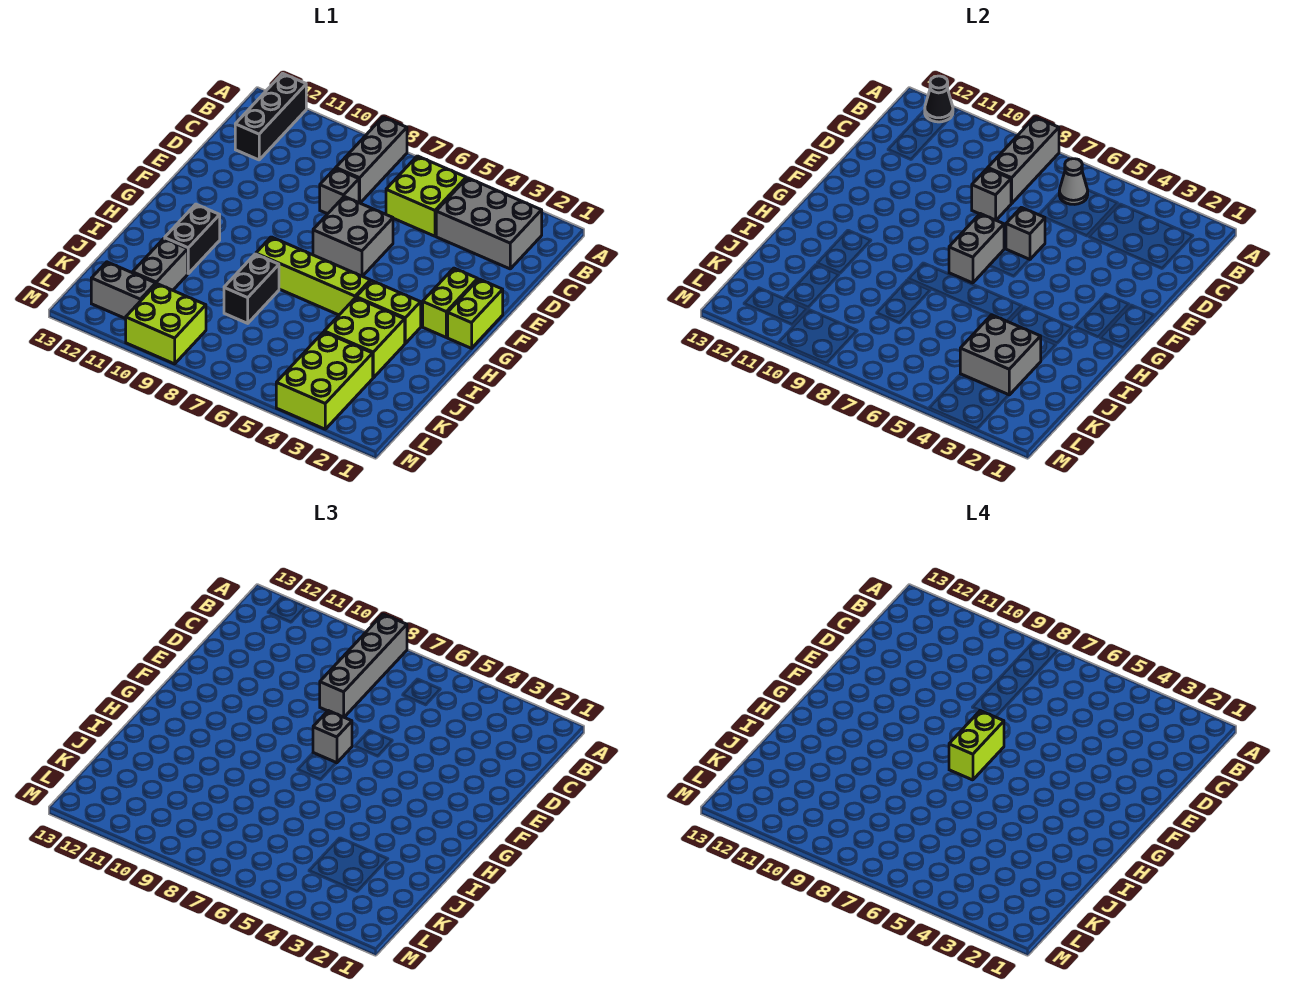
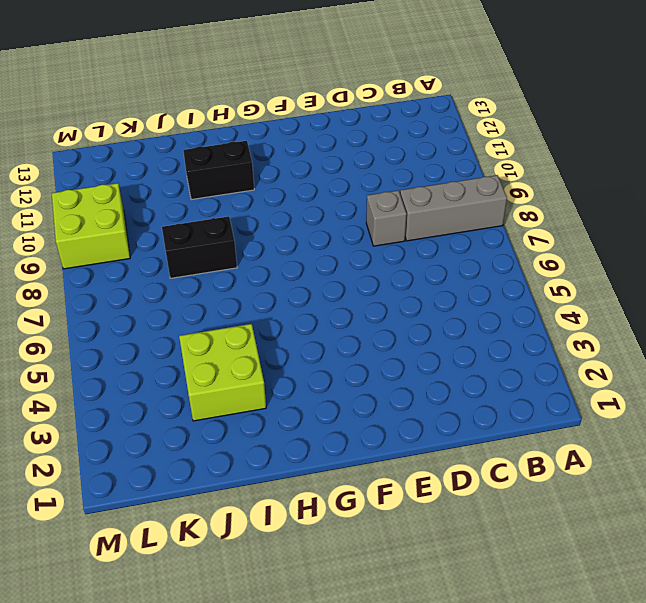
none -> black brick A12:C12 level 1
none -> grey brick B2:C4 level 1
none -> lime brick B5:C6 level 1

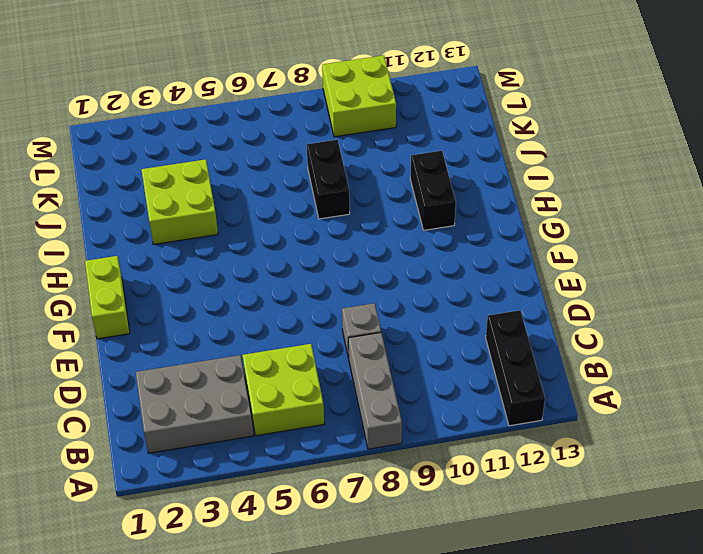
none -> grey brick E6:F7 level 1
none -> lime brick F2:G2 level 1
none -> lime brick H3:H4 level 1

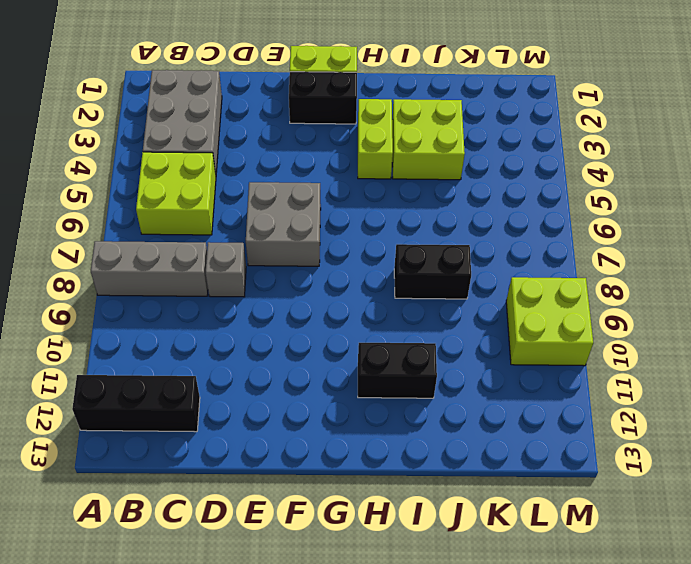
black brick F2:G2 level 1 -> lime brick F2:G2 level 1
none -> lime brick H5:H8 level 1
none -> grey brick J11:K11 level 1
none -> lime brick K3:M4 level 1

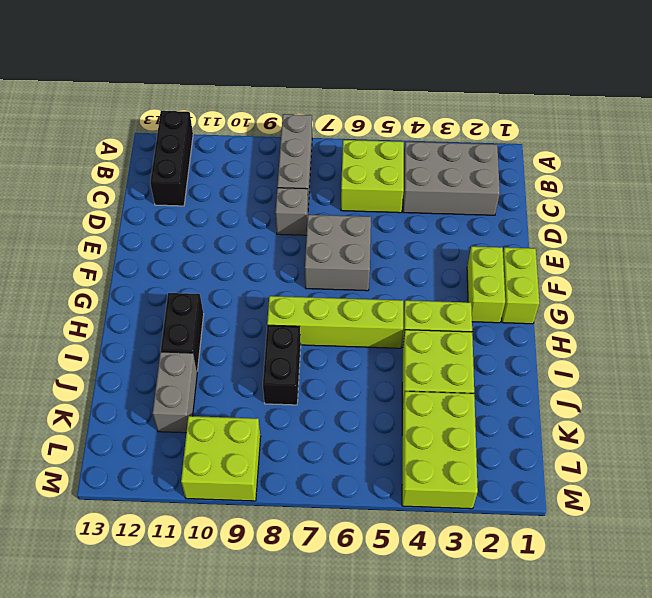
none -> grey brick L11:L12 level 1
none -> grey brick A8:C8 level 2
none -> black cone A12 level 2

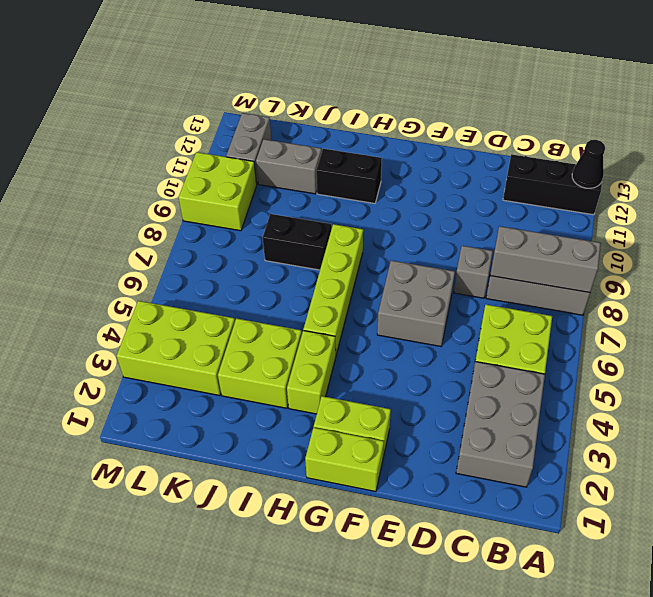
none -> grey cone B6 level 2
none -> grey brick D8 level 2
none -> grey brick E6 level 2

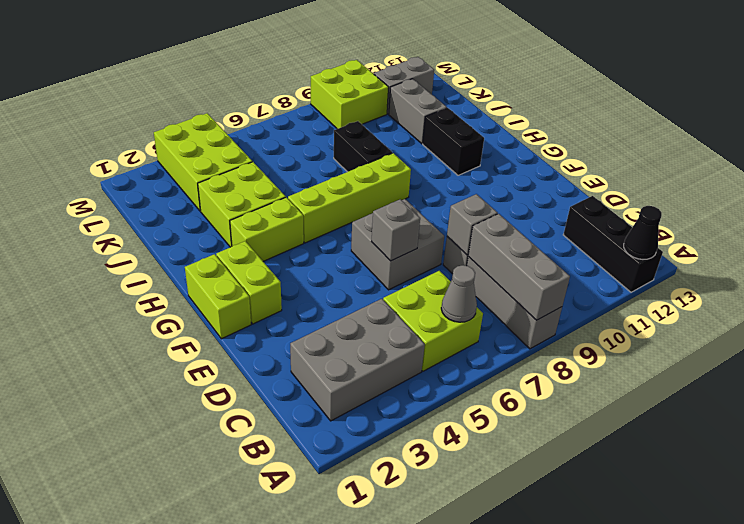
none -> grey brick F7:G7 level 2
none -> grey brick J3:K4 level 2
none -> grey brick A8:D8 level 3

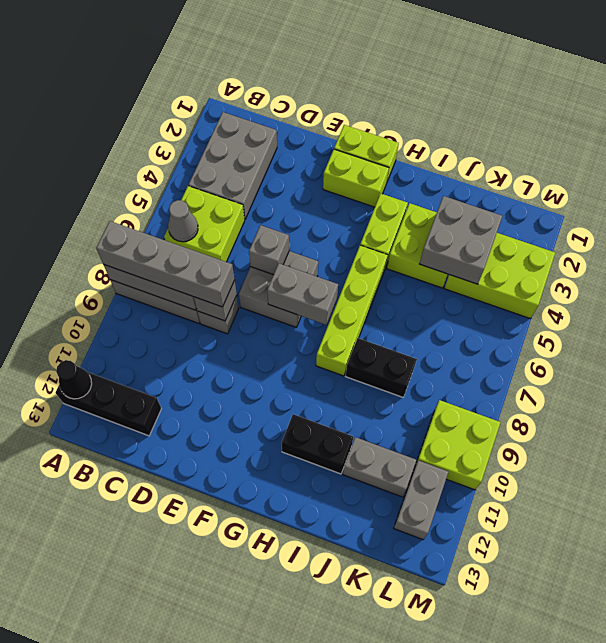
none -> grey brick F7 level 3
none -> lime brick F7:G7 level 4

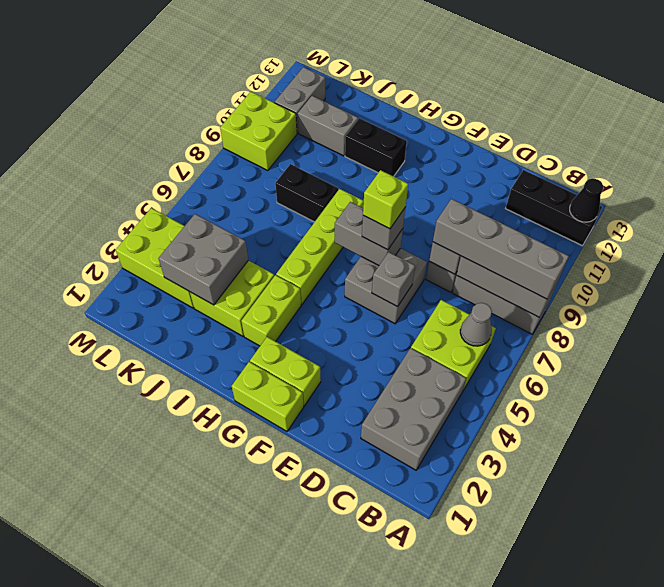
lime brick F7 level 4 -> lime brick F7:G7 level 4

